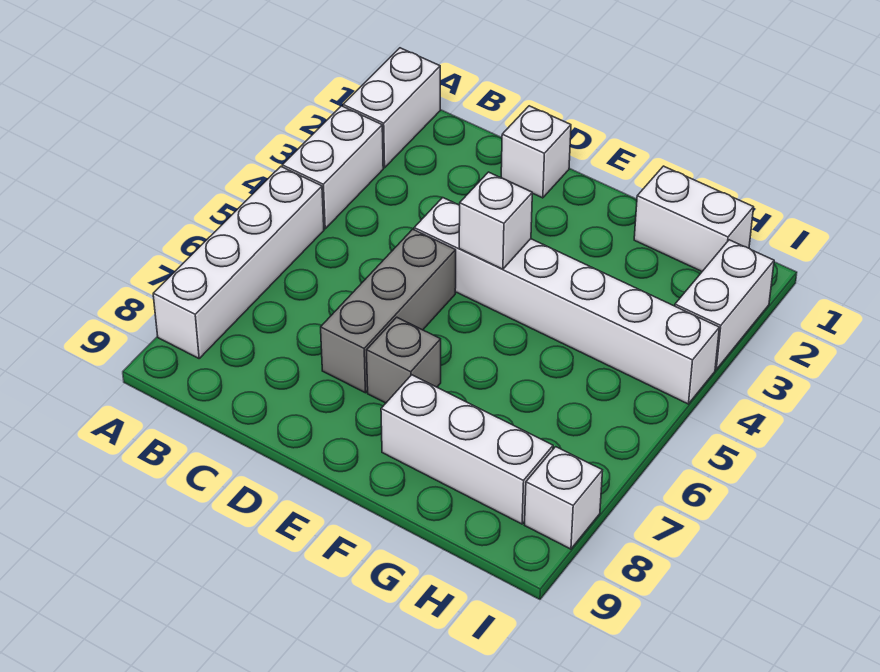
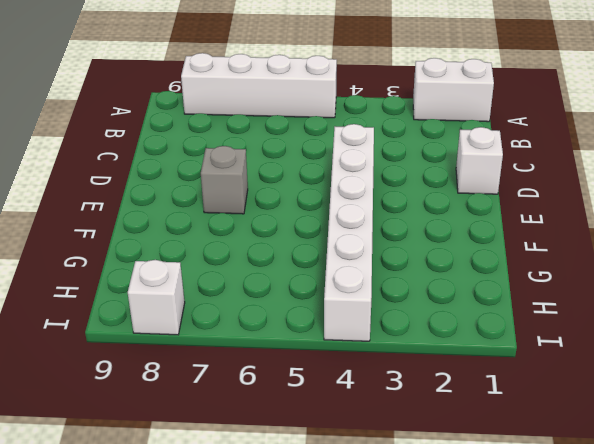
none -> white brick A3:A4 level 1
none -> grey brick D5:D7 level 1
none -> white brick F8:H8 level 1

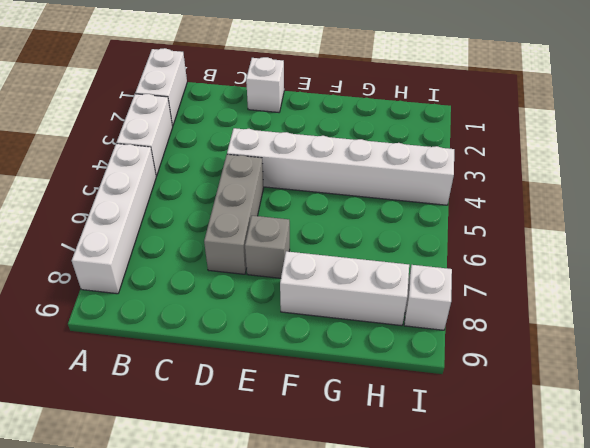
none -> white brick G1:H1 level 1
none -> white brick I2:I3 level 1
none -> white brick E4 level 2

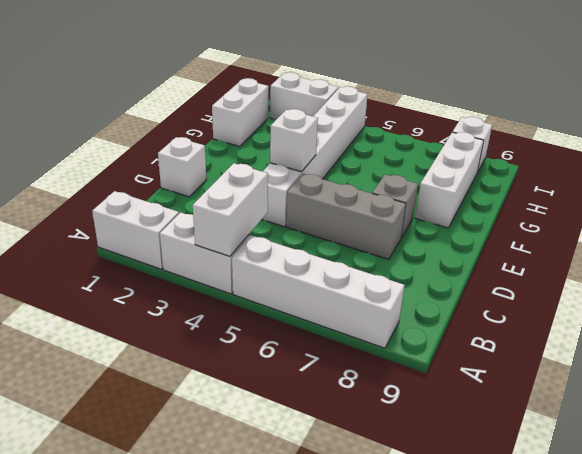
white brick A4:B4 level 2 -> none

